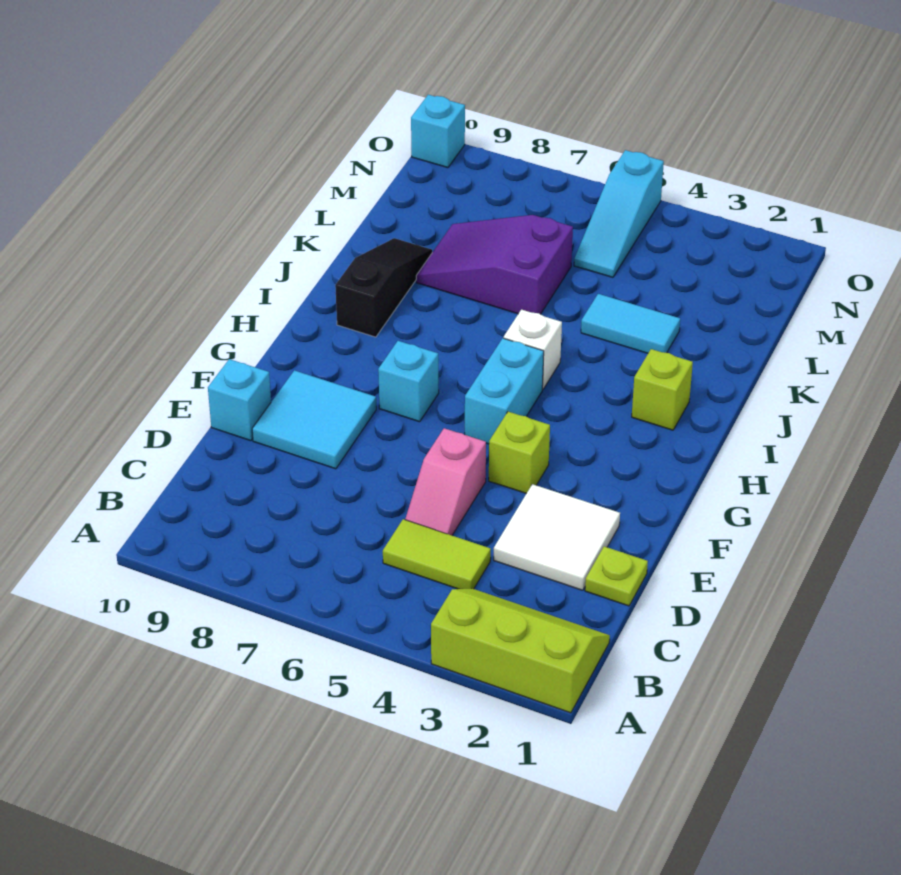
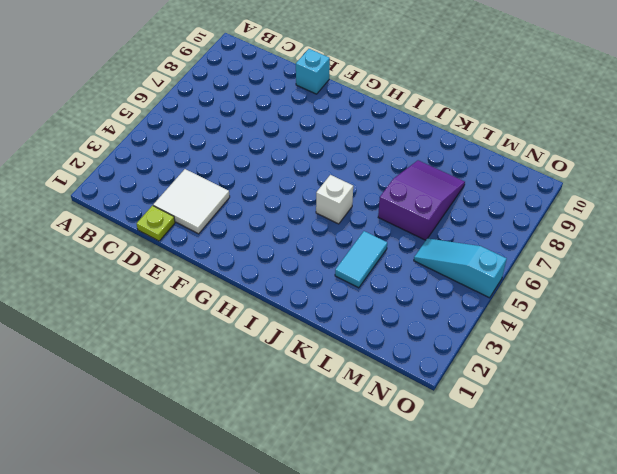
none -> lime slope A1:B3 level 1 top A
none -> lime tile C4:C5 level 1
none -> pink slope D5:E5 level 1 top E

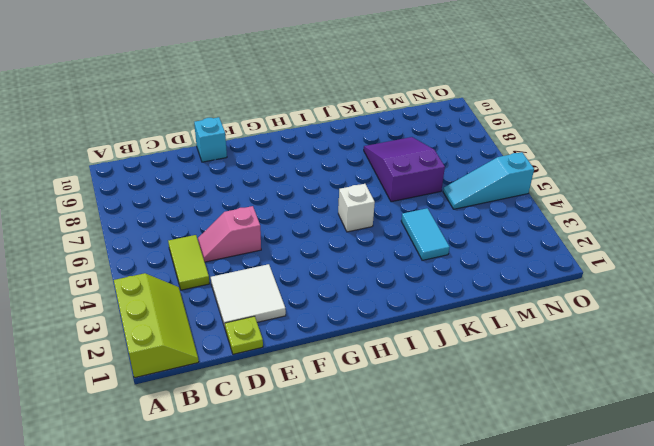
none -> cyan tile E8:F9 level 1
none -> lime brick F4 level 1
none -> cyan brick G5:H5 level 1

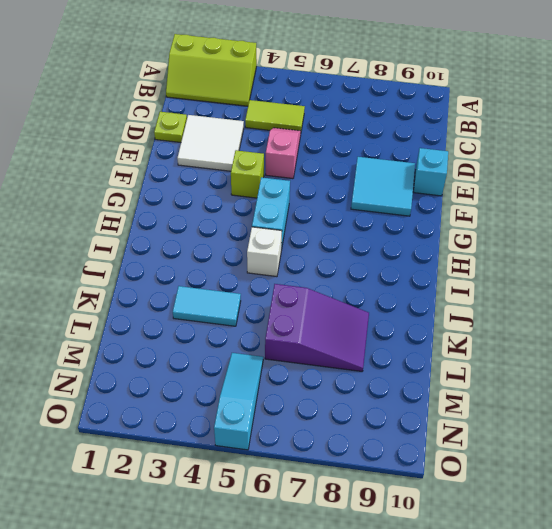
none -> cyan brick G7 level 1
none -> lime brick I2 level 1
none -> black slope I9:K9 level 1 top I

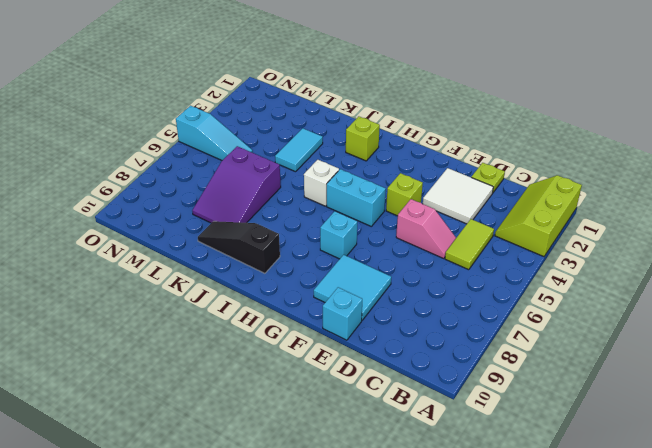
none -> cyan brick O10 level 1

